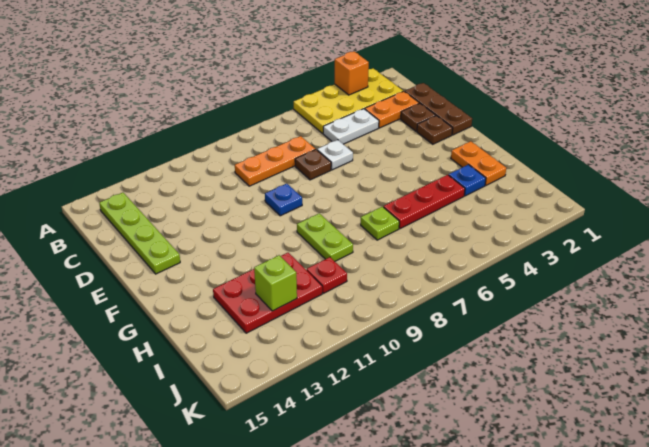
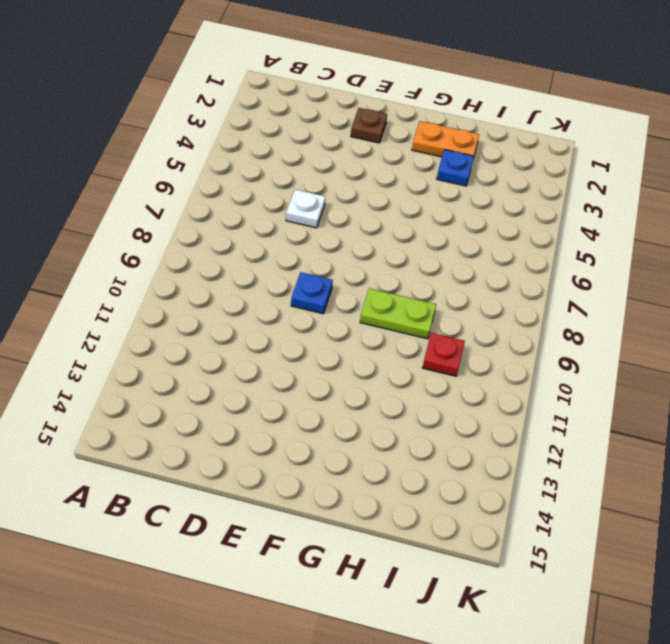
none -> yellow plate A2:B5 level 1
none -> lime plate B14:E14 level 1
none -> brown plate C1:E1 level 1

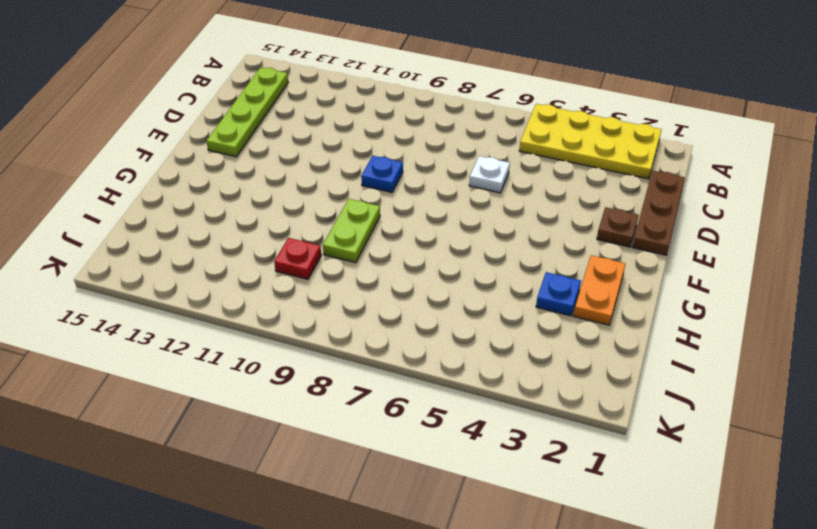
none -> orange plate C2:C3 level 1
none -> white plate C4:C5 level 1
none -> orange plate C7:C9 level 1

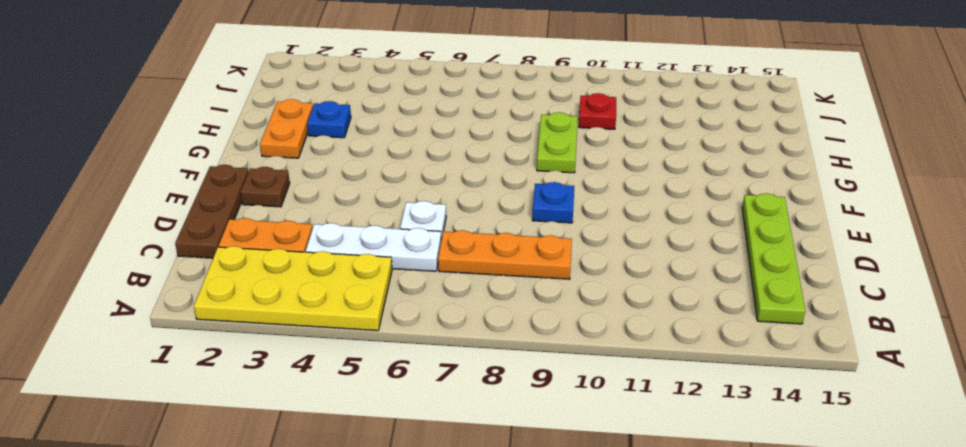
white plate C4:C6 level 1 -> white plate C4:C5 level 1
none -> brown plate D2 level 1
none -> brown plate D7 level 1
none -> red plate H4:H6 level 1

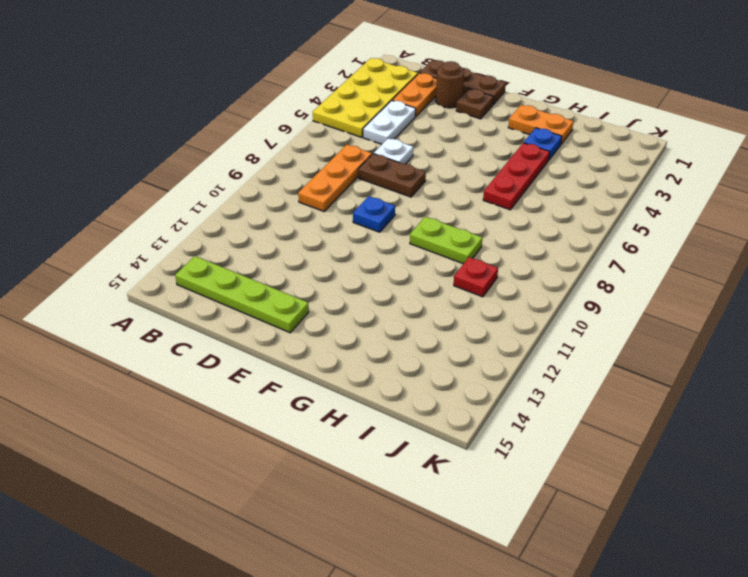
brown round brick D2 level 1 -> brown plate D2 level 1
brown plate D7:E7 level 1 -> brown plate D7 level 1
none -> lime plate H7 level 1
none -> red plate H11:I13 level 1
none -> orange brick A3 level 2

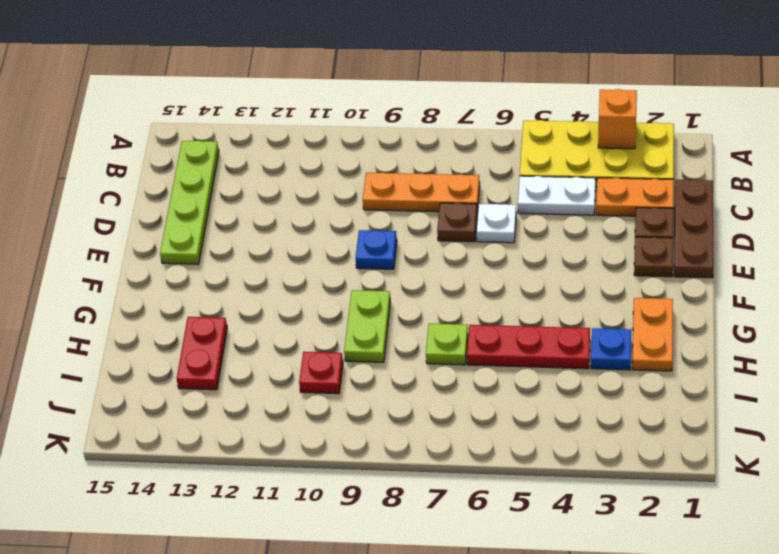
red plate H13:I13 level 1 -> red plate H11:I13 level 1
none -> lime brick I12 level 2

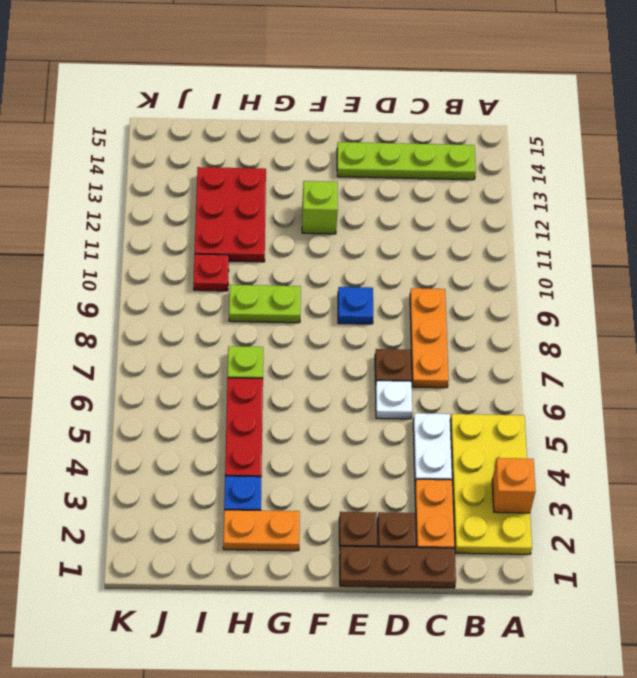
lime brick F12 level 1 -> lime brick I12 level 2

